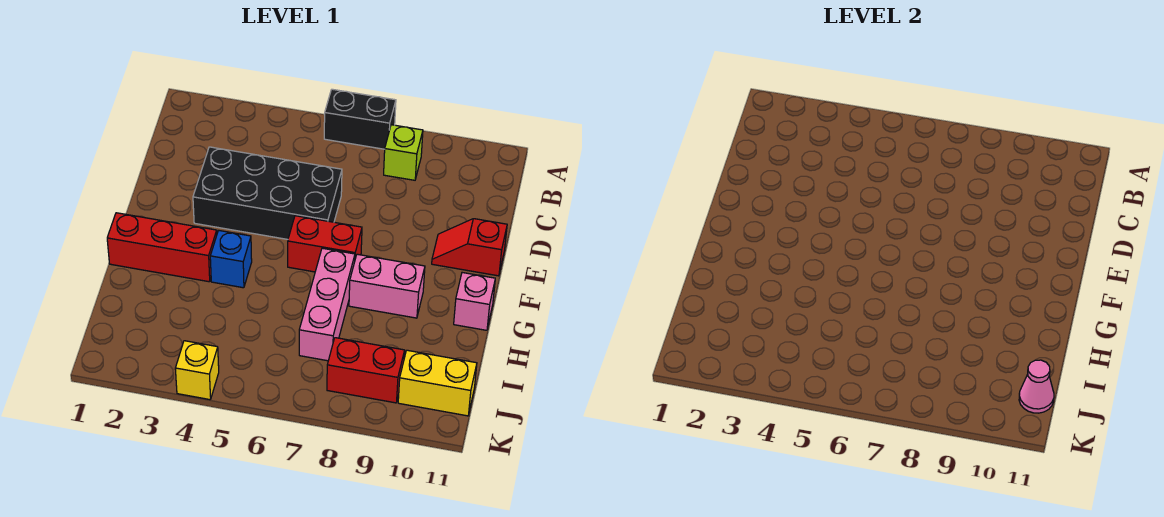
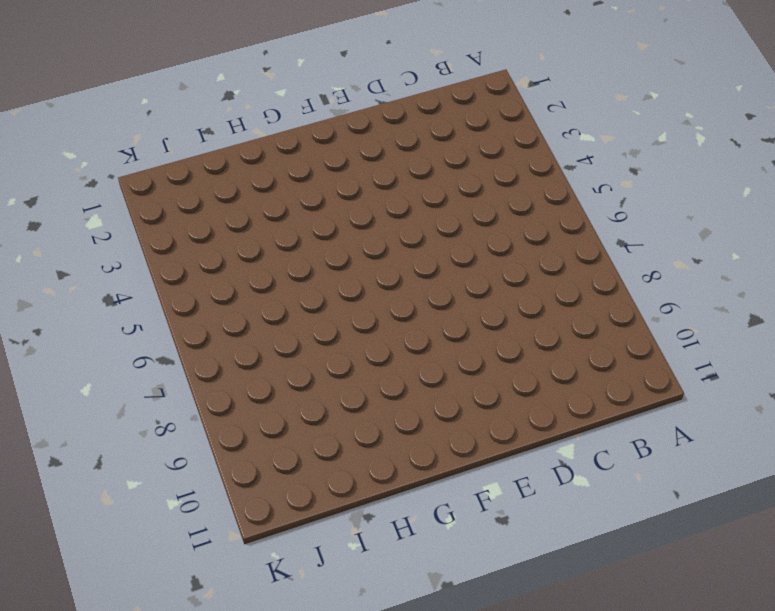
none -> black brick A6:A7 level 1
none -> lime brick B8 level 1
none -> black brick D3:E6 level 1

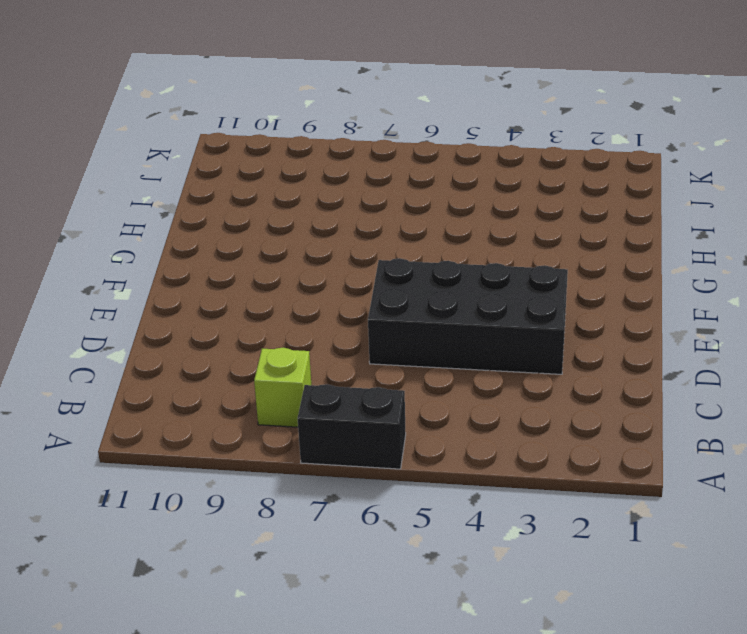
none -> red slope E10:E11 level 1 top 11
none -> red brick F6:F7 level 1
none -> red brick G1:G3 level 1

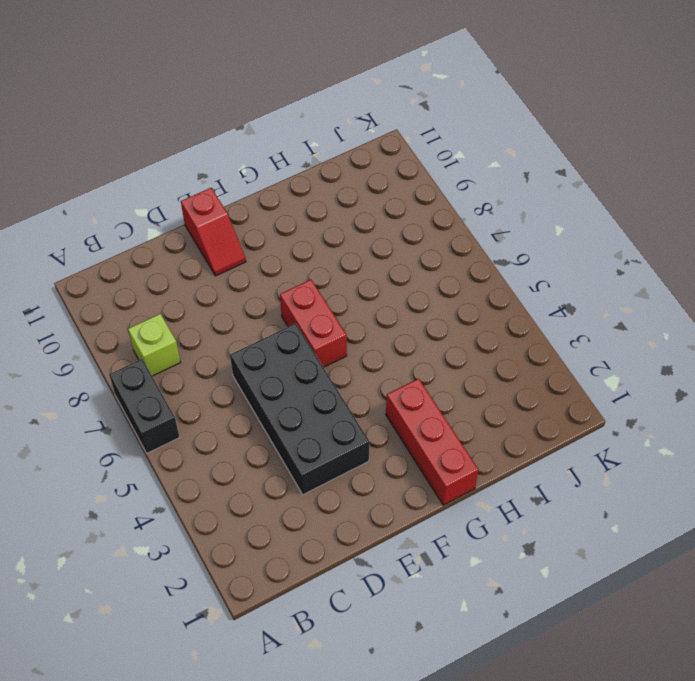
none -> blue brick G4 level 1
none -> pink brick G7:I7 level 1
none -> pink brick G8:G9 level 1

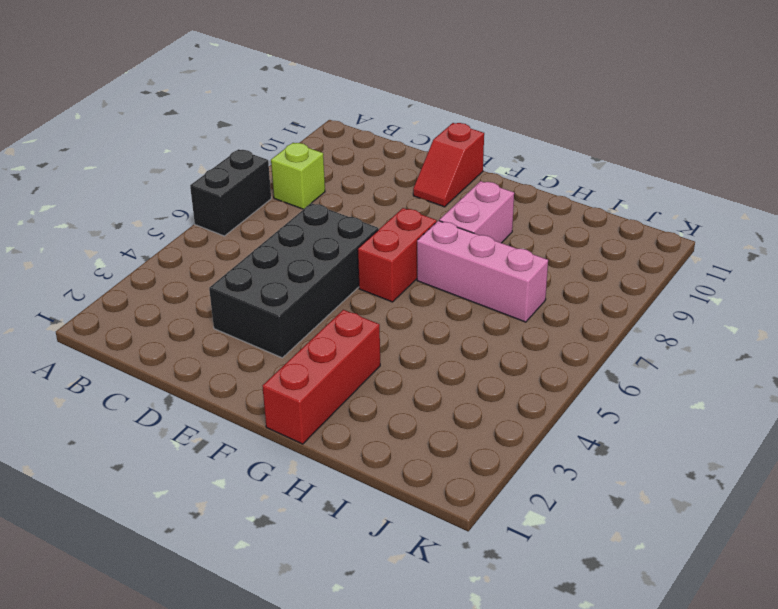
none -> blue brick G4 level 1
none -> pink brick G11 level 1
none -> red brick J8:J9 level 1

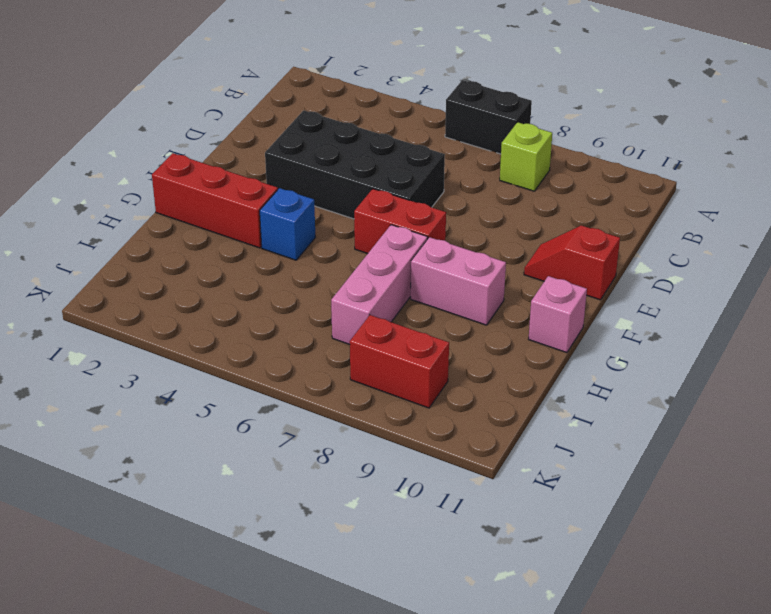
none -> yellow brick J10:J11 level 1
none -> yellow brick K4 level 1
none -> pink cone J11 level 2

